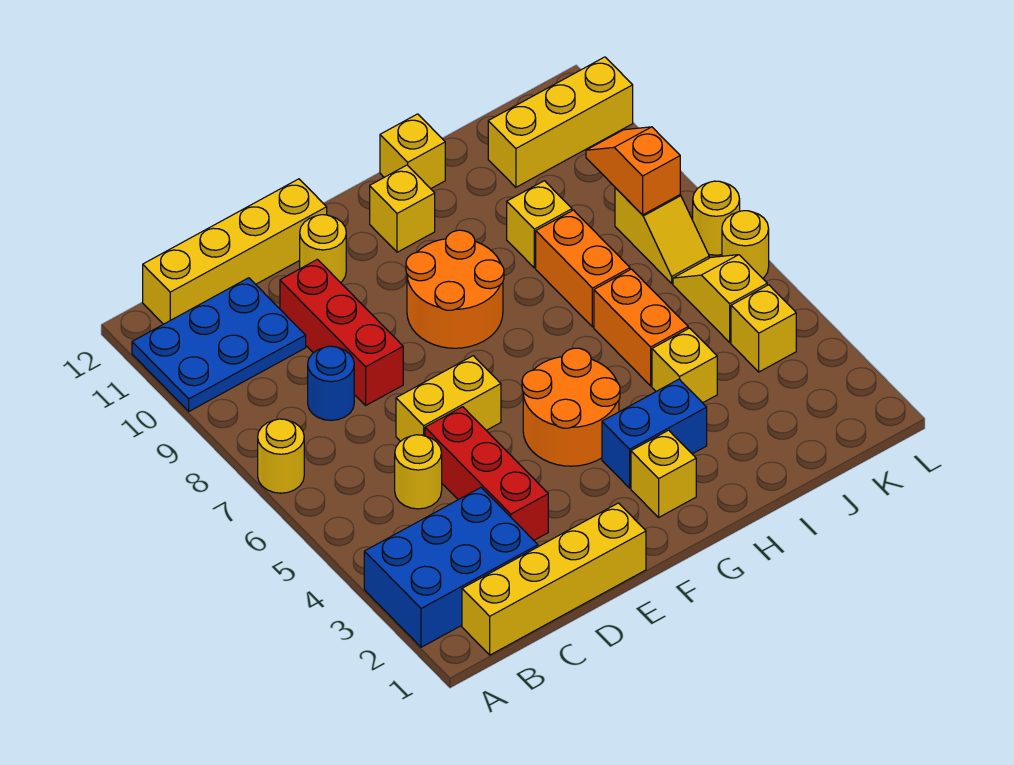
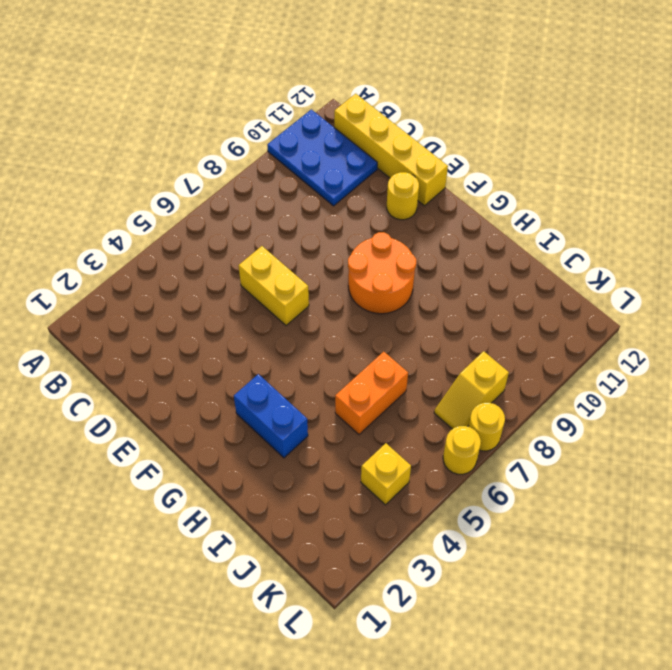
none -> blue brick A2:C3 level 1
none -> yellow round brick A7 level 1
none -> yellow brick B1:E1 level 1

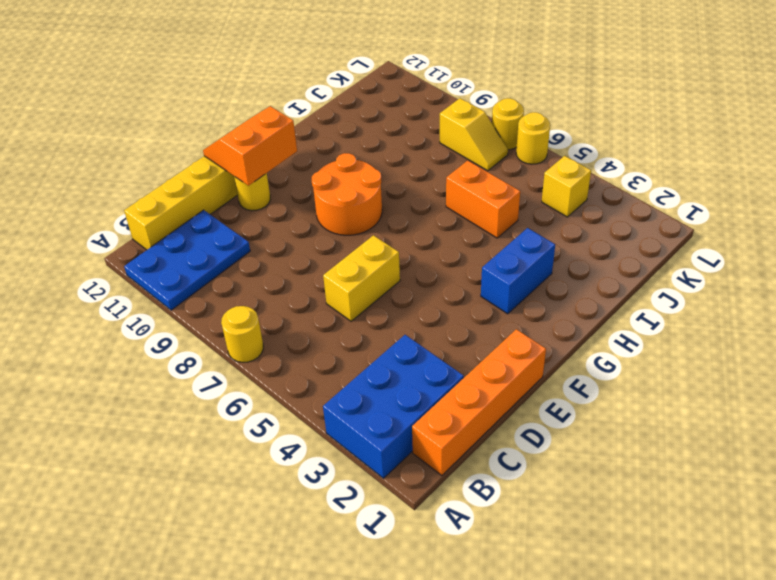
orange brick B1:E1 level 1 -> yellow brick B1:E1 level 1
orange slope E11:F12 level 2 top 11 -> none
none -> yellow round brick C5 level 1
none -> blue round brick C8 level 1
none -> red brick D3:D5 level 1

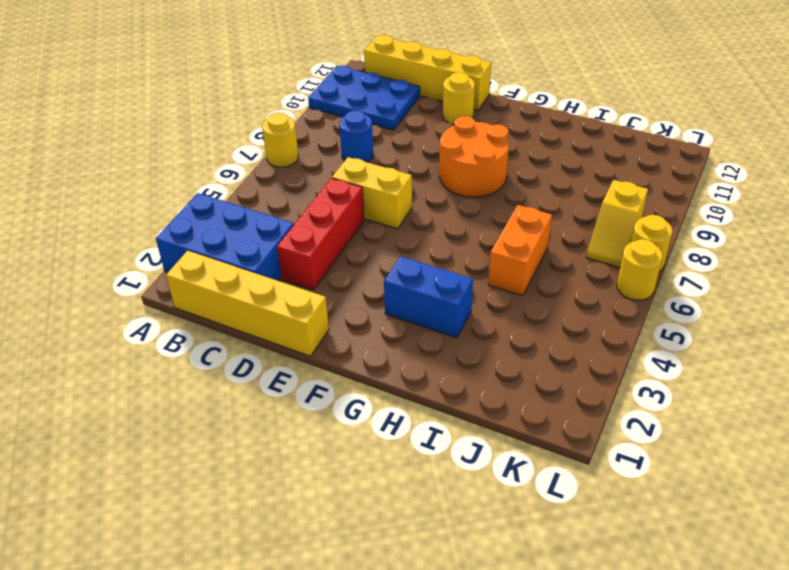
none -> yellow round brick C5 level 1
none -> red brick D8:D10 level 1
none -> orange round brick F4:G5 level 1

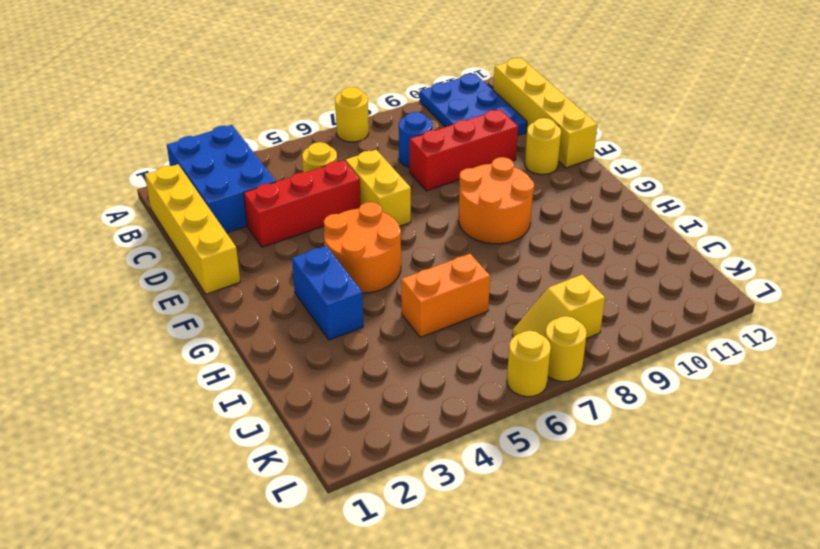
none -> yellow brick G2 level 1
none -> yellow brick G11 level 1
none -> yellow brick H12 level 1

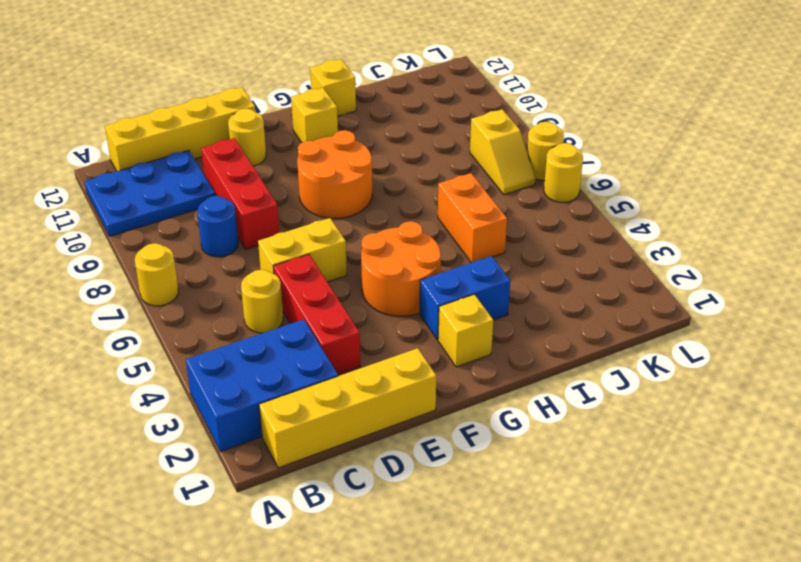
none -> yellow brick I4 level 1
none -> orange brick I7:I8 level 1
none -> yellow brick I9 level 1

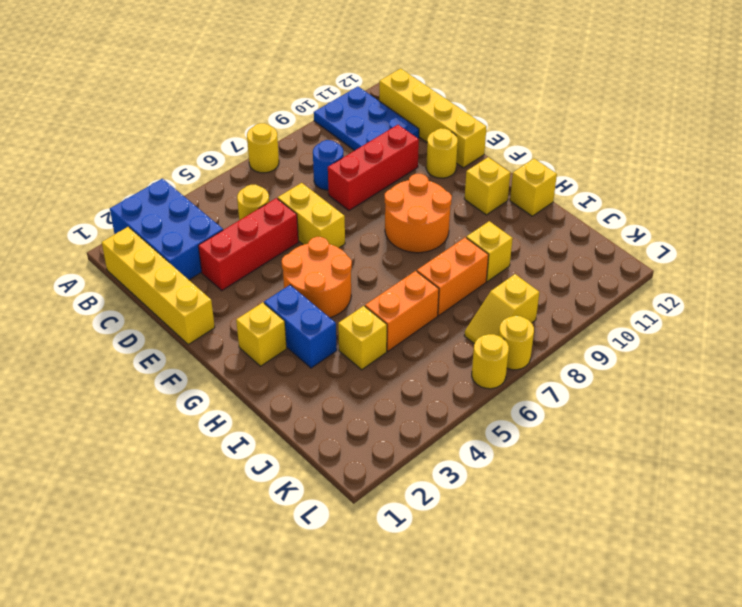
none -> yellow brick J11:L11 level 1
none -> yellow brick K4 level 1
none -> yellow slope K5:K6 level 1 top 5

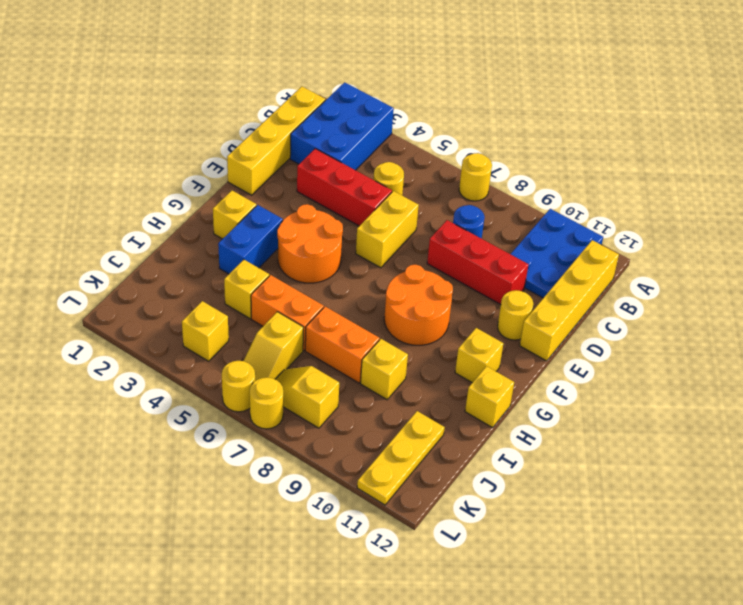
yellow slope J6:K6 level 1 top J -> yellow slope K5:K6 level 1 top 5
yellow plate J11:L11 level 1 -> yellow brick J11:L11 level 1
none -> orange slope K8:K9 level 2 top 8

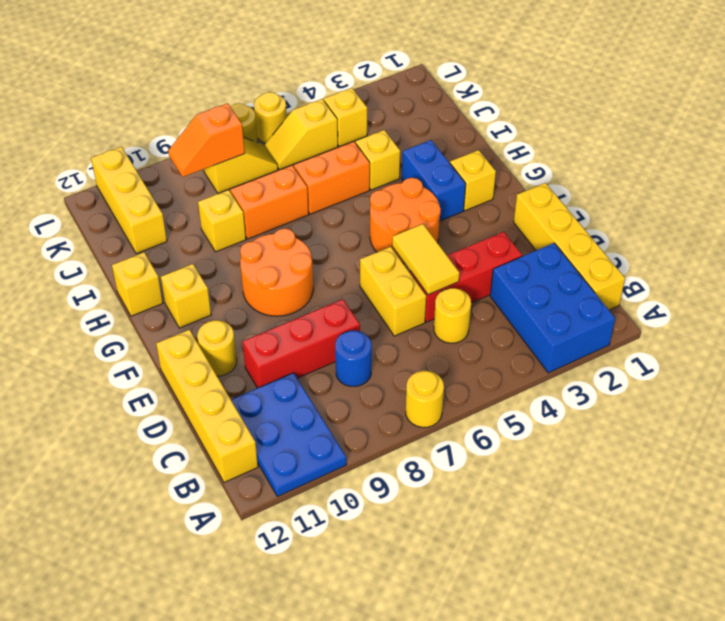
yellow tile D5:E5 level 2 -> none

